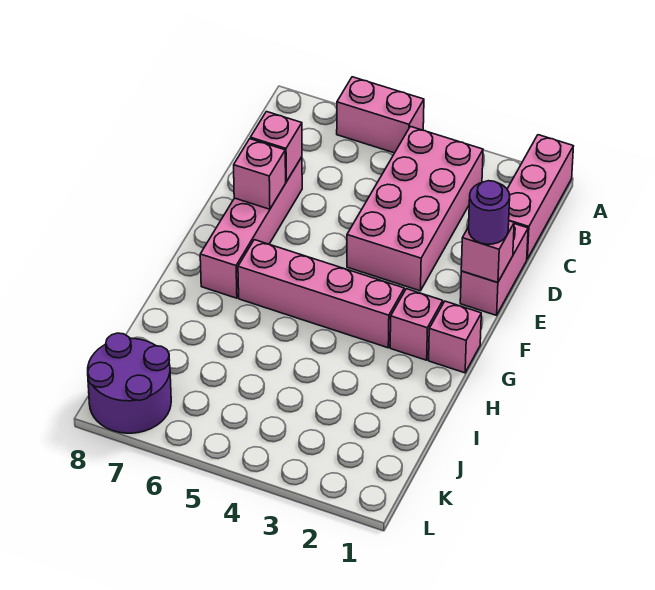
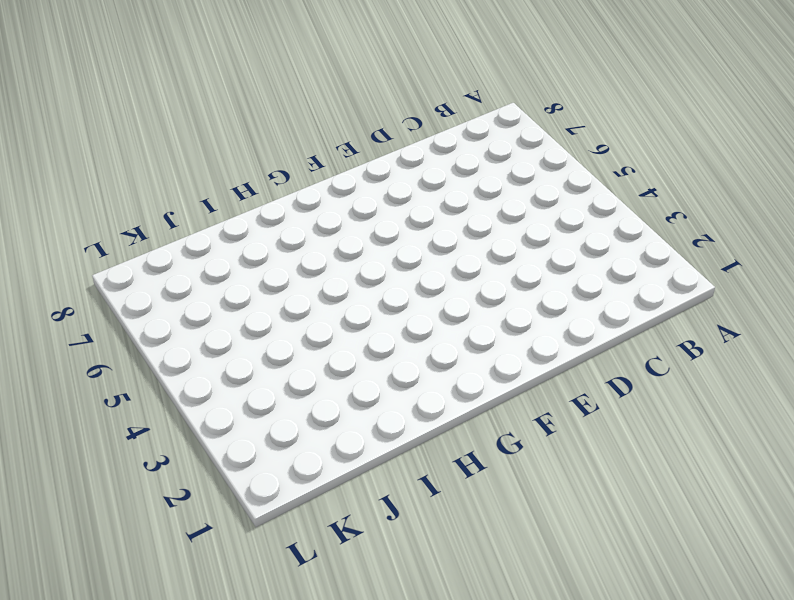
none -> pink brick A1:C1 level 1
none -> pink brick A5:A6 level 1
none -> pink brick B3:E4 level 1

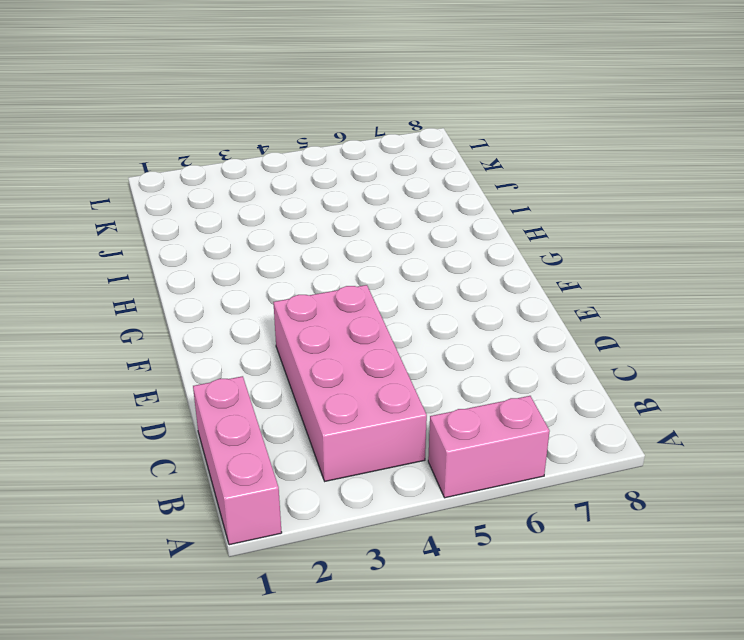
none -> pink brick D1:E1 level 1
none -> pink brick D7:G7 level 1
none -> pink brick G1 level 1

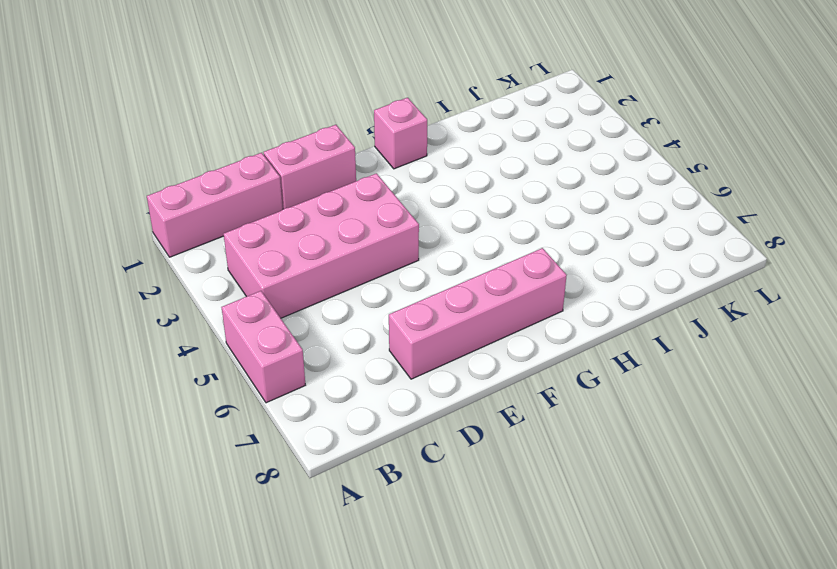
none -> pink brick G2 level 1
none -> pink brick G3:G6 level 1
none -> purple round brick K7:L8 level 1

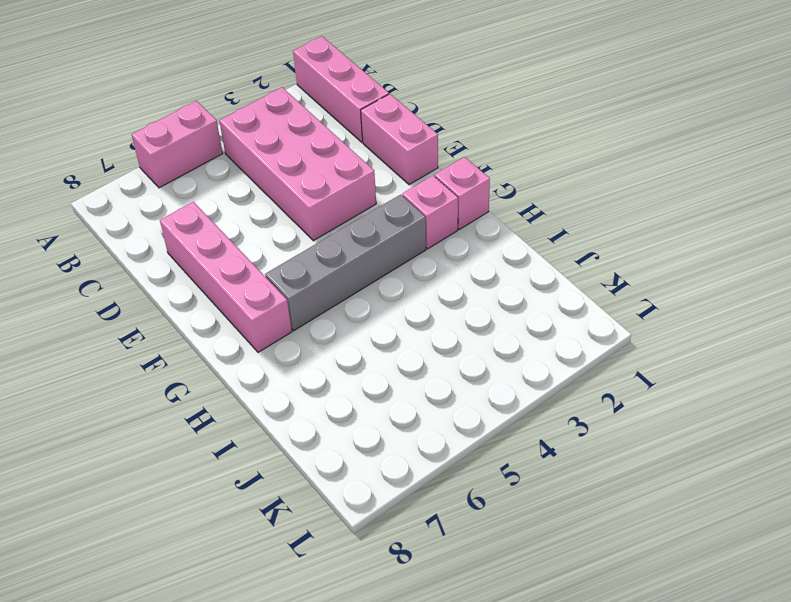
grey brick G3:G6 level 1 -> pink brick G3:G6 level 1
none -> purple round brick K7:L8 level 1
none -> pink brick D7 level 2
none -> pink brick E1 level 2

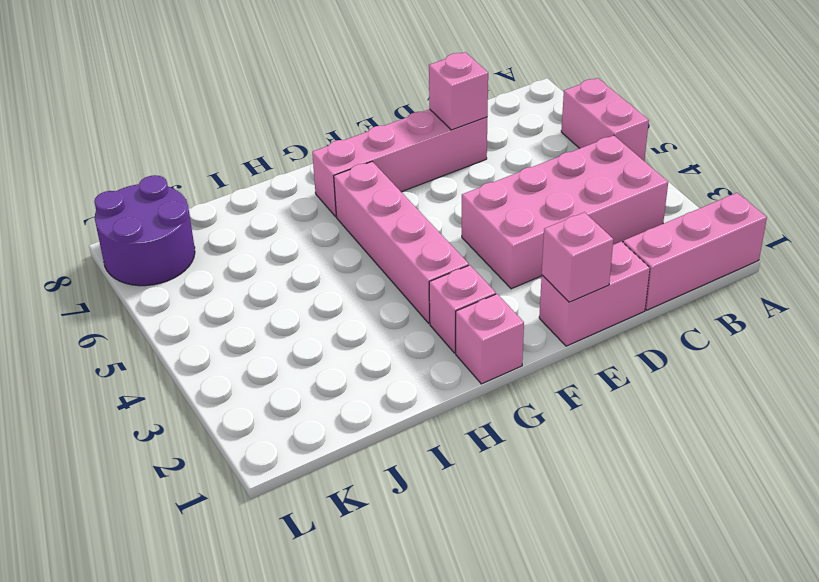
none -> pink brick E7 level 2
none -> purple round brick E1 level 3

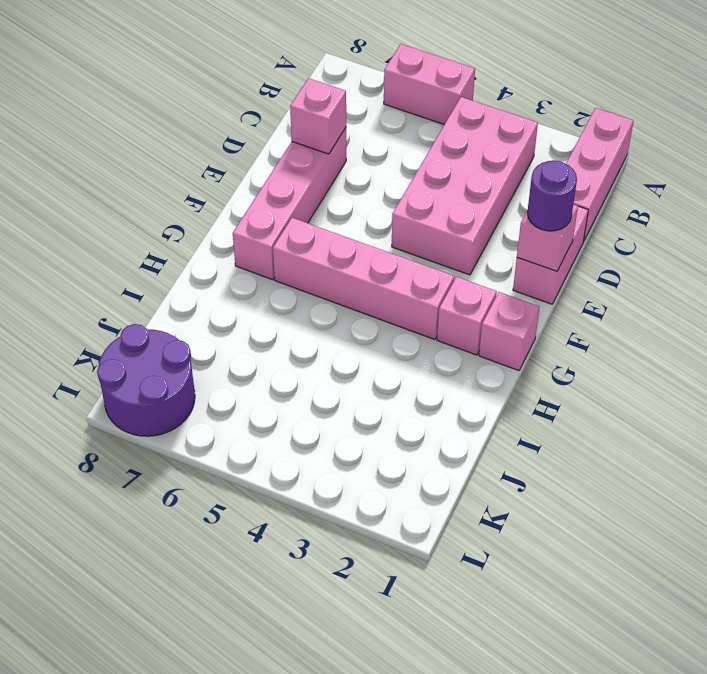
none -> pink brick E7 level 2

